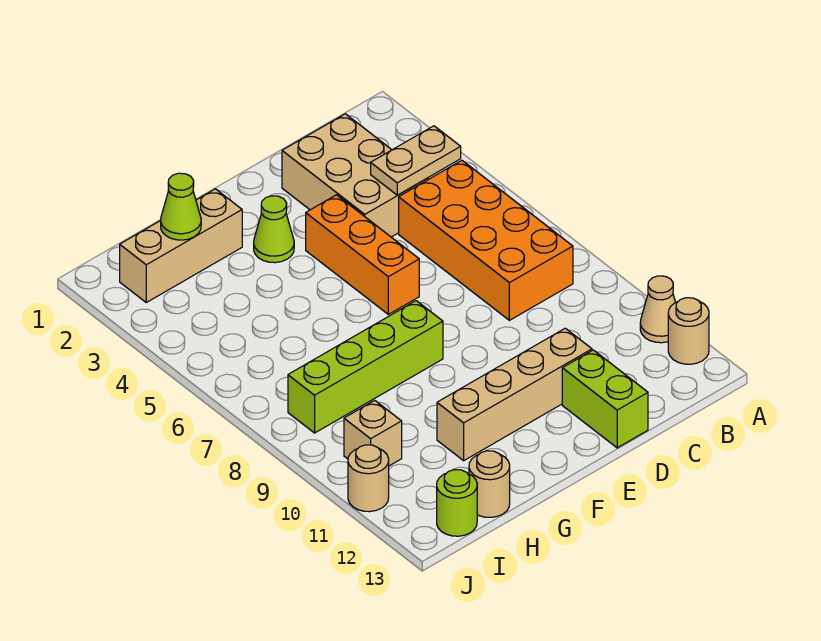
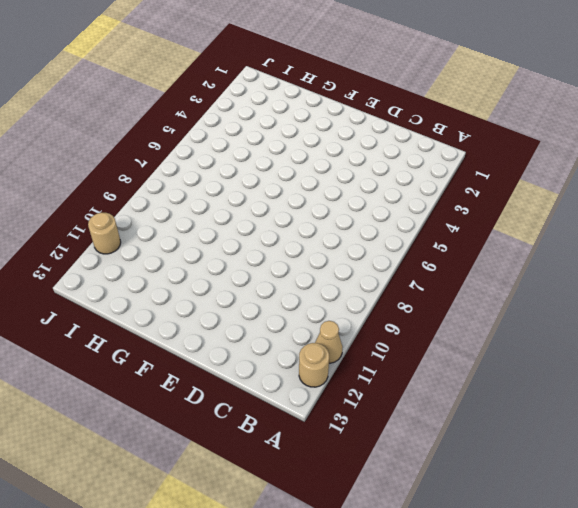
none -> orange brick B5:C8 level 1
none -> tan brick C2:D4 level 1
none -> tan brick D11:G11 level 1

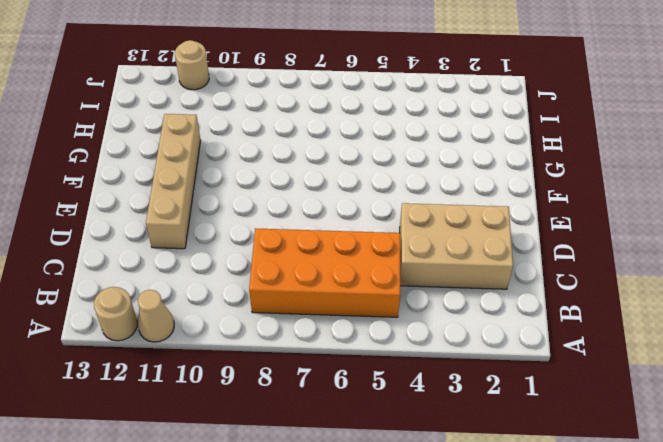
none -> lime brick D12:D13 level 1
none -> orange brick E4:E6 level 1
none -> lime cone F3 level 1

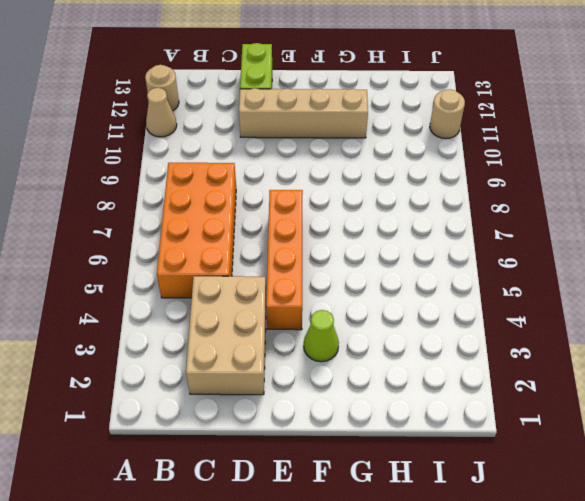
orange brick E4:E7 level 1 -> orange brick E4:E6 level 1
none -> lime brick F8:I8 level 1
none -> tan brick G2:I2 level 1
none -> tan round brick H13 level 1

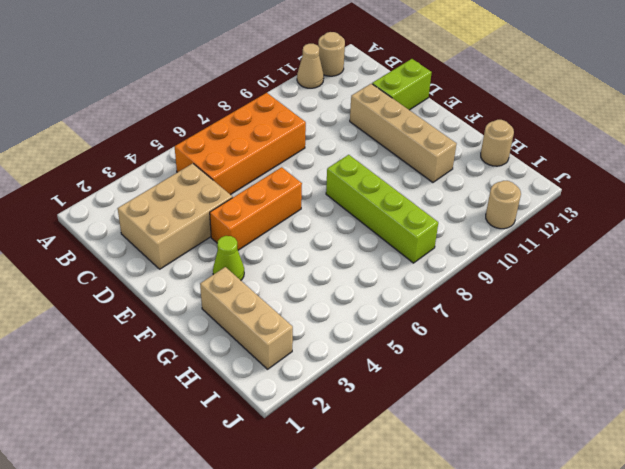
none -> tan brick I10 level 1
none -> lime round brick I13 level 1
none -> tan plate B4:C4 level 2

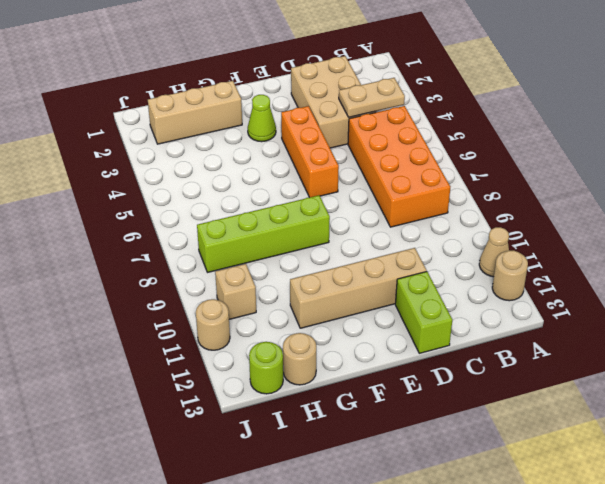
none -> lime cone H2 level 2

